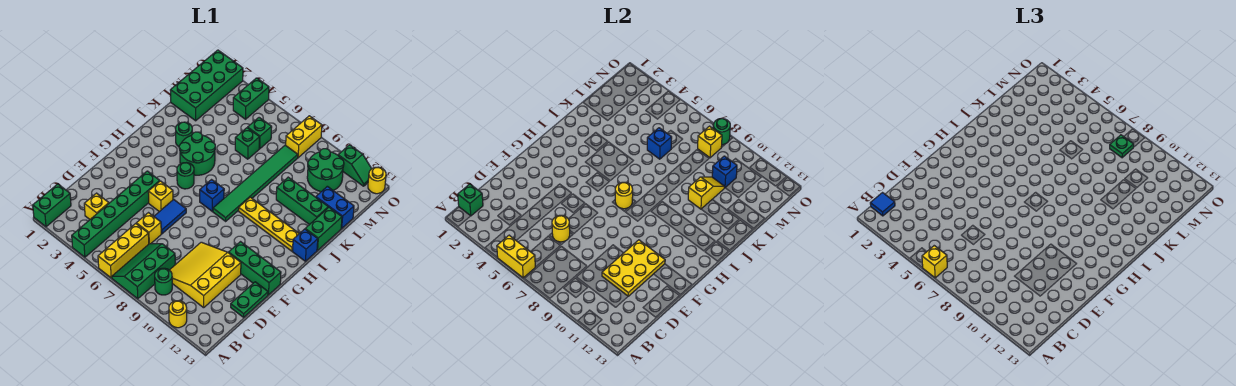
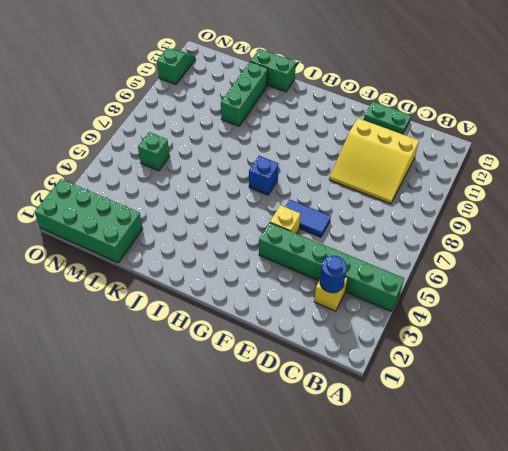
blue round brick C3 level 2 -> none
none -> green brick A1:B1 level 1
none -> yellow brick A6:C6 level 1
none -> green slope A7:C8 level 1 top 8
none -> yellow round brick A11 level 1

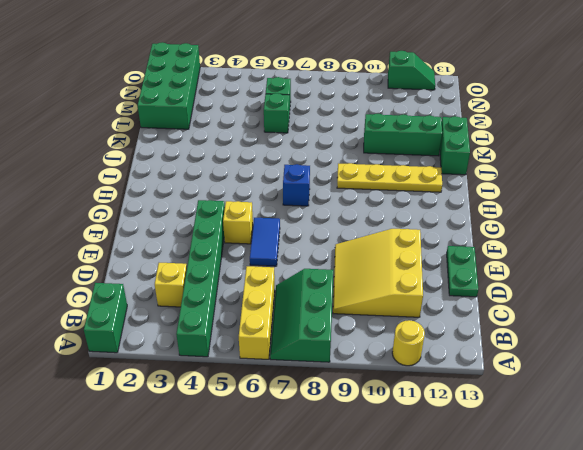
none -> green round brick B9 level 1
none -> yellow brick D6 level 1
none -> green brick F11:F13 level 1
none -> green round brick H5 level 1

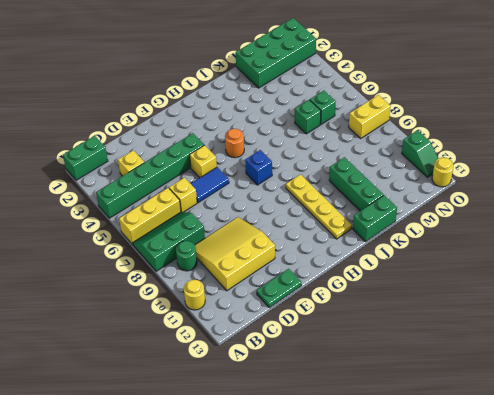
orange round brick H5 level 1 -> green round brick H5 level 1
none -> green brick F11:F13 level 1
none -> green tile H8:M8 level 1
none -> green round brick I4:J5 level 1
none -> blue brick I13 level 1

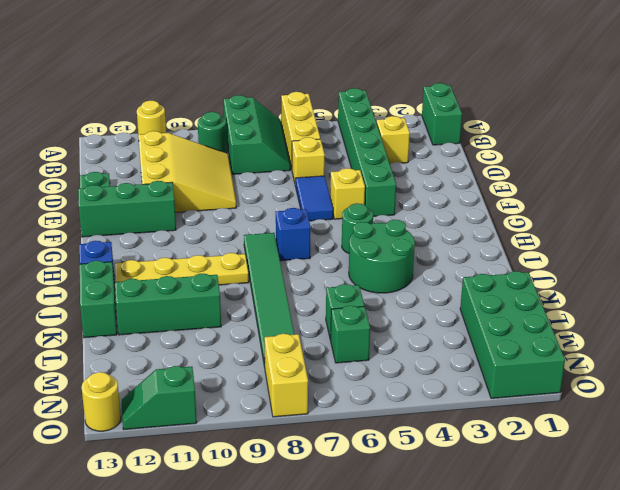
none -> green round brick J3 level 1
none -> blue brick L12:L13 level 1
none -> green round brick M10:N11 level 1
none -> green brick N4:O4 level 1

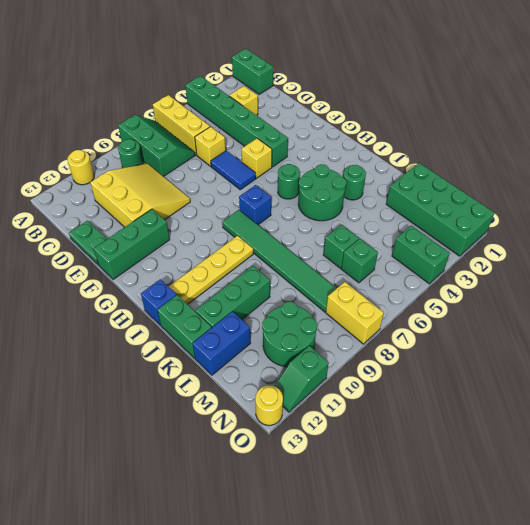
none -> yellow brick A5:A6 level 2
none -> green brick B1 level 2
none -> yellow round brick D6 level 2
none -> yellow plate D10:F11 level 2

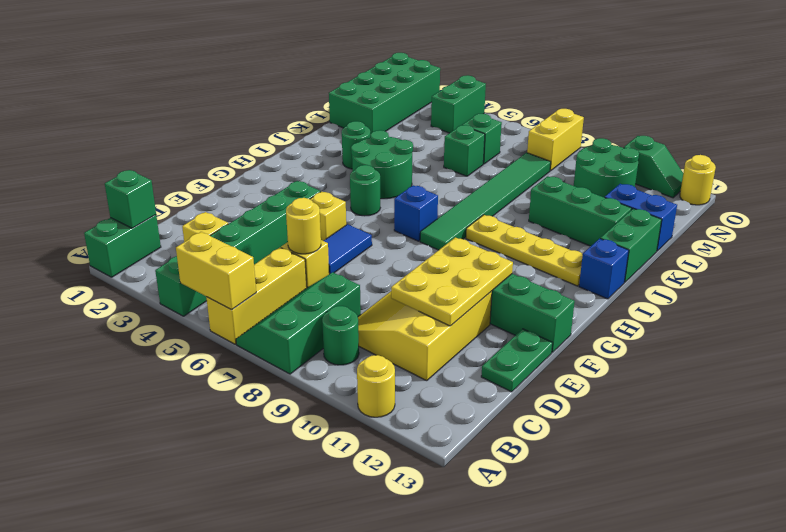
none -> yellow round brick H7 level 2
none -> yellow slope K10:L10 level 2 top K
none -> blue brick L6 level 2
none -> blue brick M10 level 2

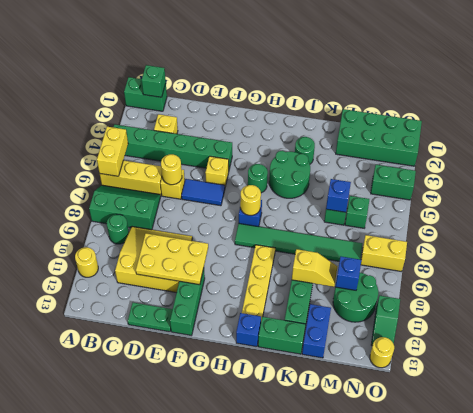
none -> yellow brick N8 level 2
none -> green round brick O8 level 2
none -> yellow brick A6 level 3
none -> blue tile B1 level 3

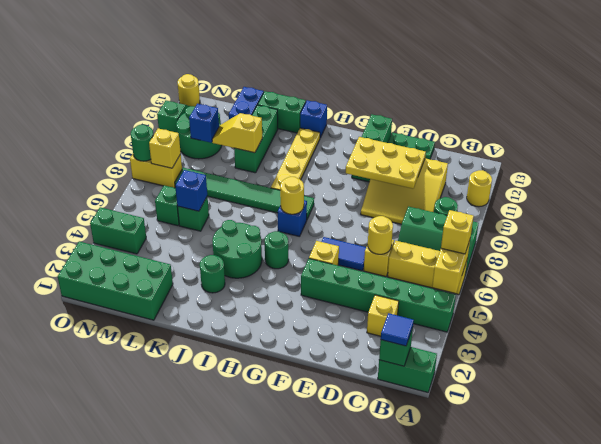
none -> green plate N8 level 3

